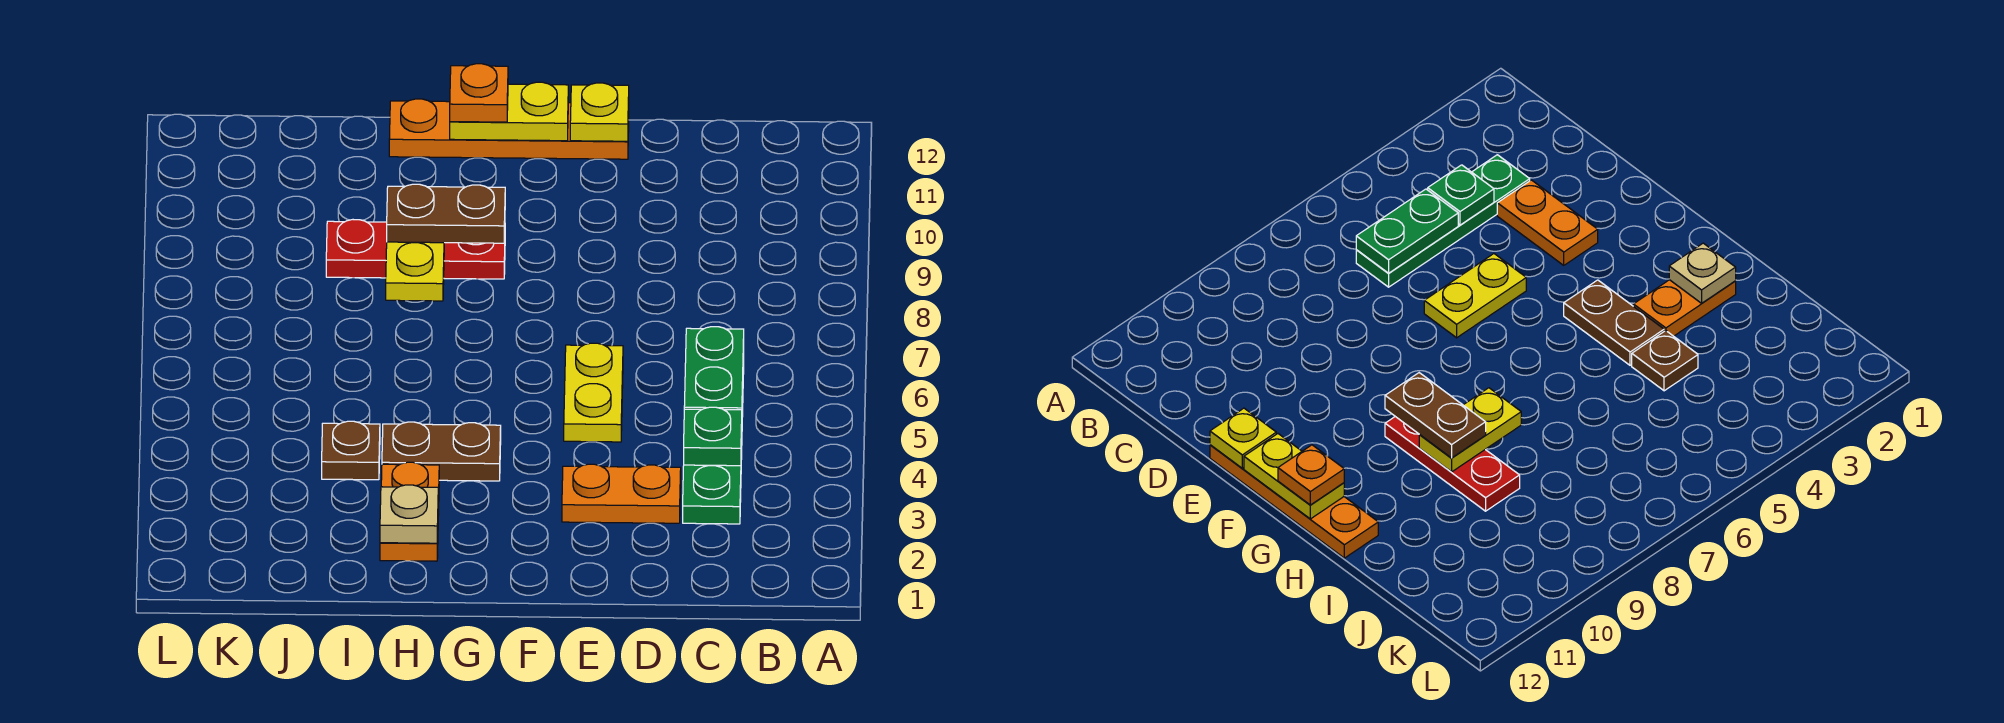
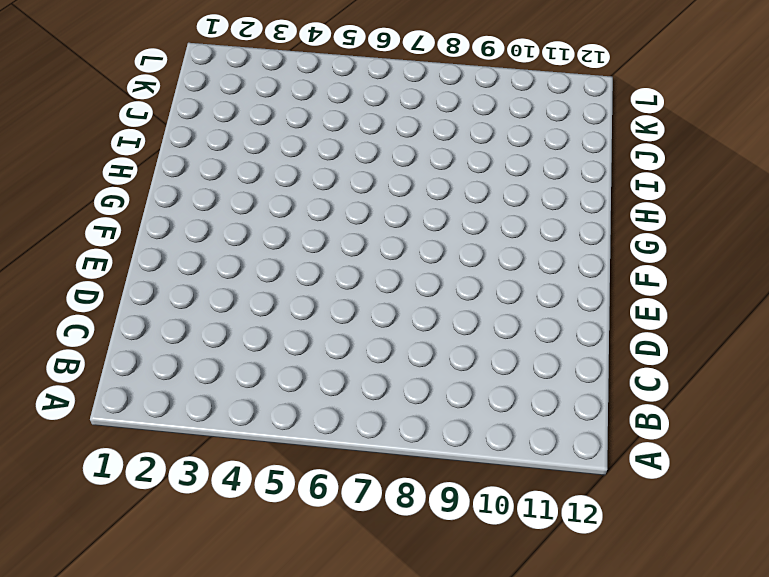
none -> green plate C3:C6 level 1
none -> orange plate D3:E3 level 1
none -> yellow plate E5:E6 level 1

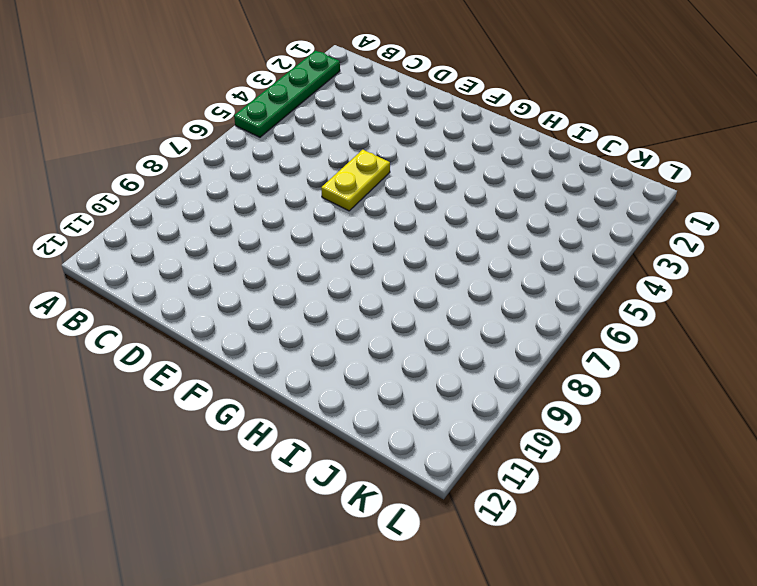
green plate A2:A5 level 1 -> green plate C3:C6 level 1
none -> orange plate D3:E3 level 1
none -> orange plate E12:H12 level 1
none -> brown plate G4:H4 level 1

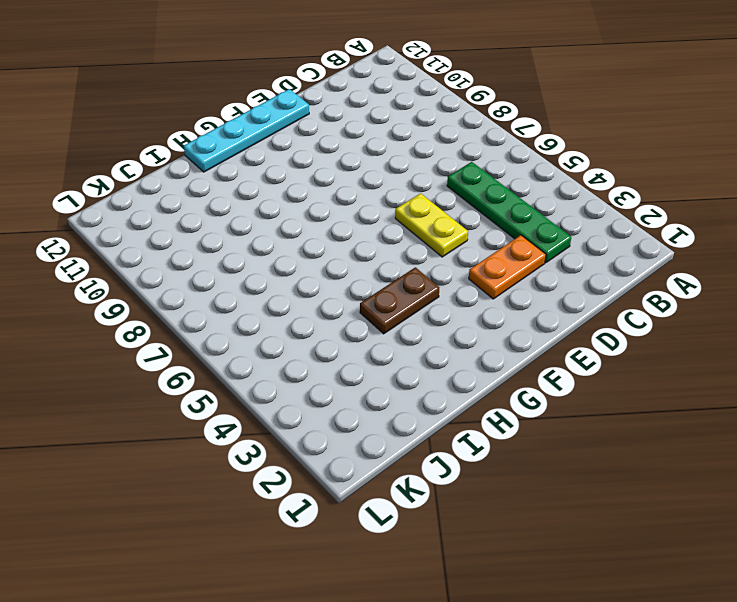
cyan plate E12:H12 level 1 -> orange plate E12:H12 level 1
none -> red plate G9:I9 level 1
none -> orange plate H2:H3 level 1
none -> brown plate I4 level 1

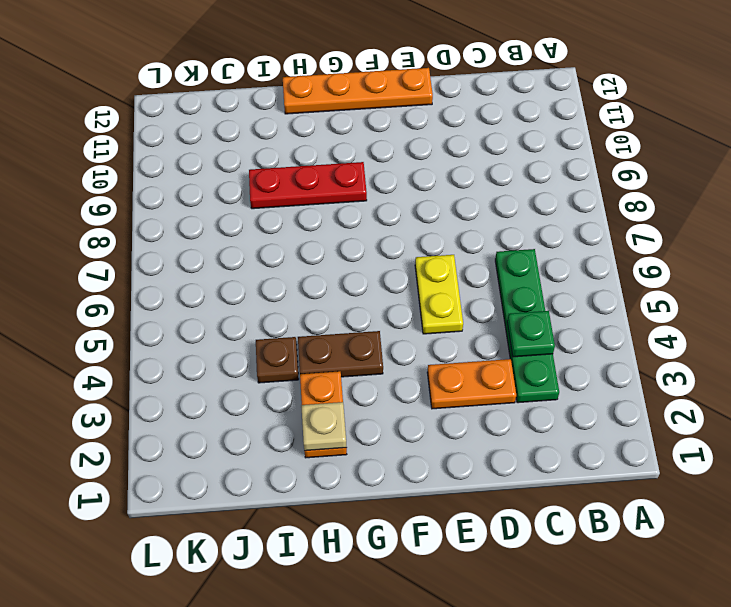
none -> green plate C5:C6 level 2
none -> yellow plate E12 level 2
none -> yellow plate F12:G12 level 2

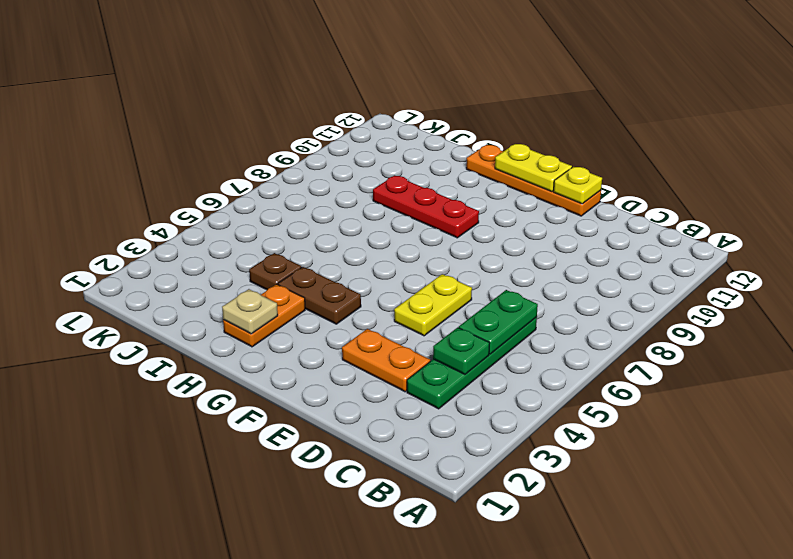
none -> yellow plate H8:H9 level 2
none -> brown plate G9:H9 level 3
none -> orange plate G12 level 3

